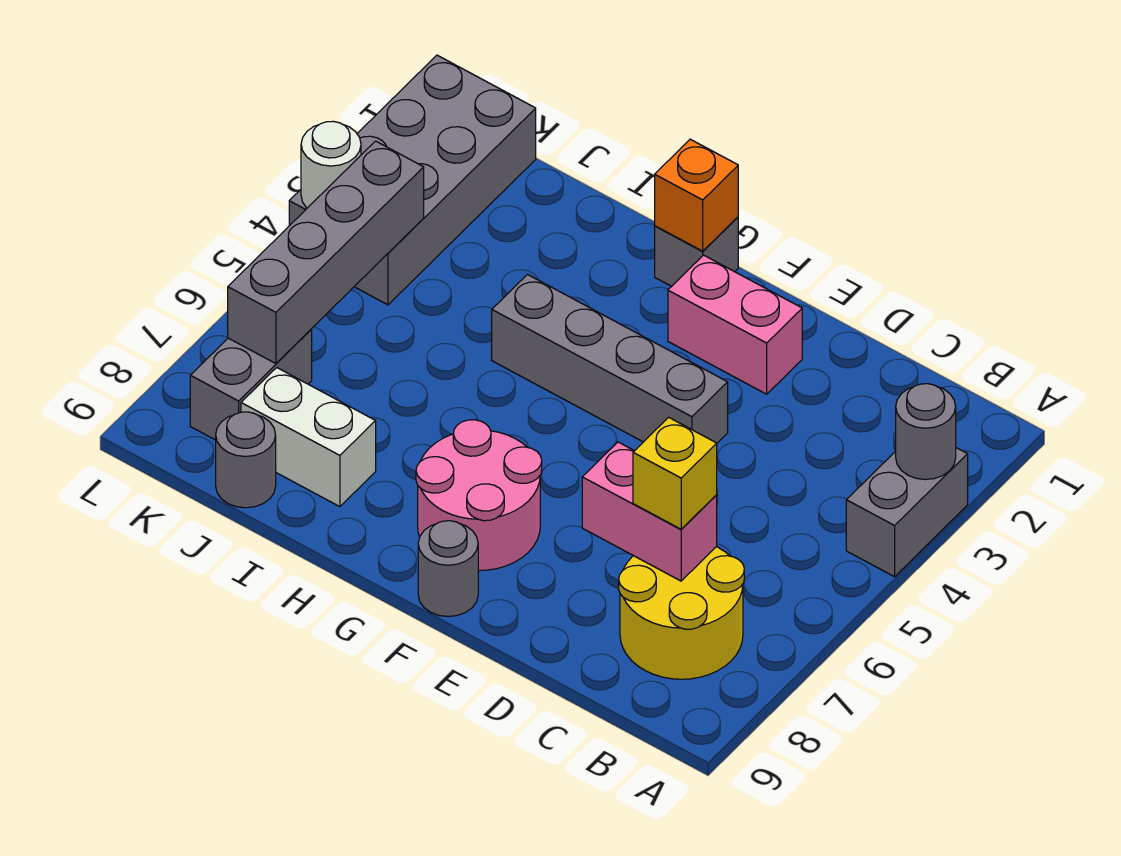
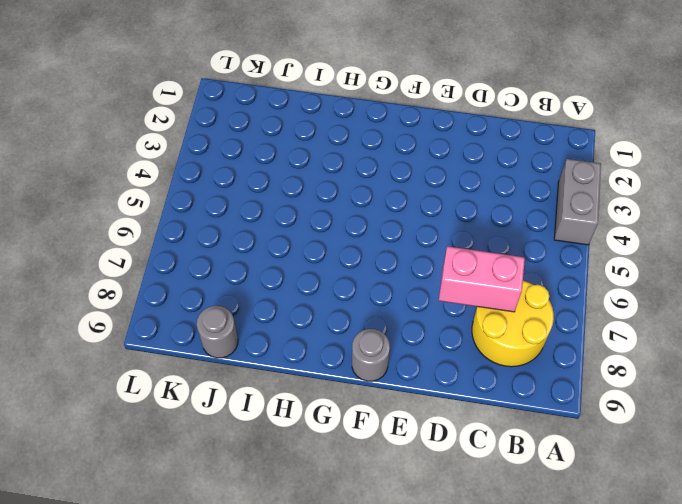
none -> pink brick E2:F2 level 1
none -> grey brick E4:H4 level 1
none -> pink round brick F7:G8 level 1

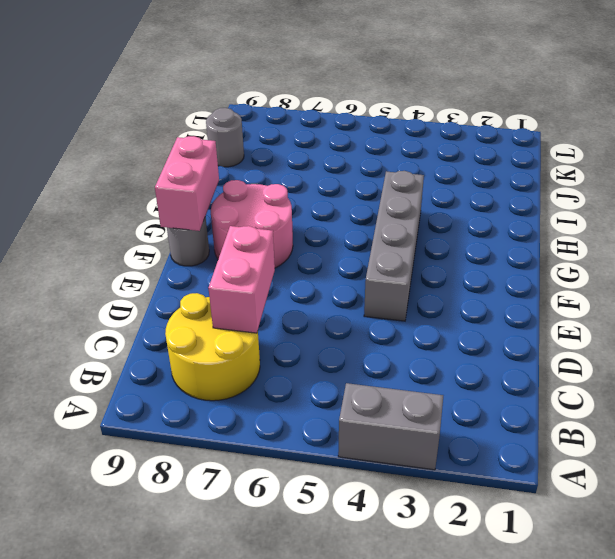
pink brick F9:G9 level 2 -> pink brick E2:F2 level 1
none -> grey brick G1 level 1
none -> white brick I8:J8 level 1
none -> grey brick K1:L4 level 1

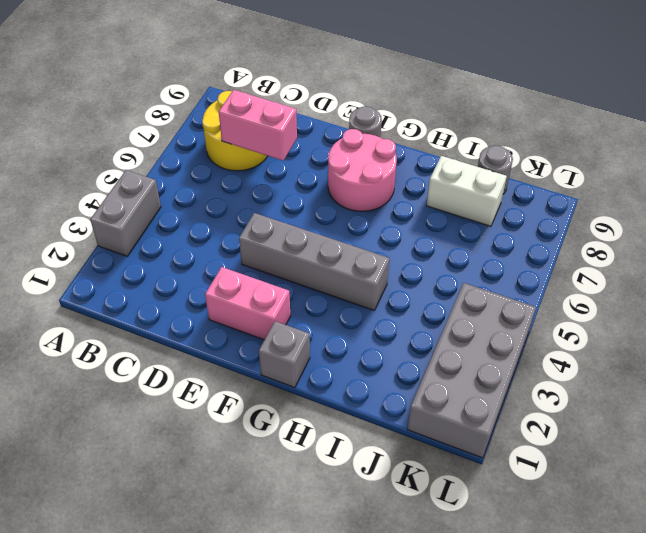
none -> grey brick K7:K8 level 1
none -> grey round brick A3 level 2
none -> orange brick G1 level 2

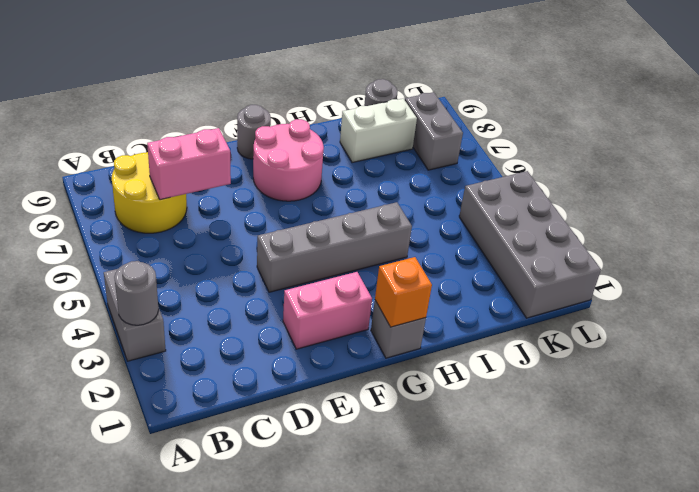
none -> grey brick K4:K7 level 2
none -> white round brick L4 level 2
none -> yellow brick C7 level 3

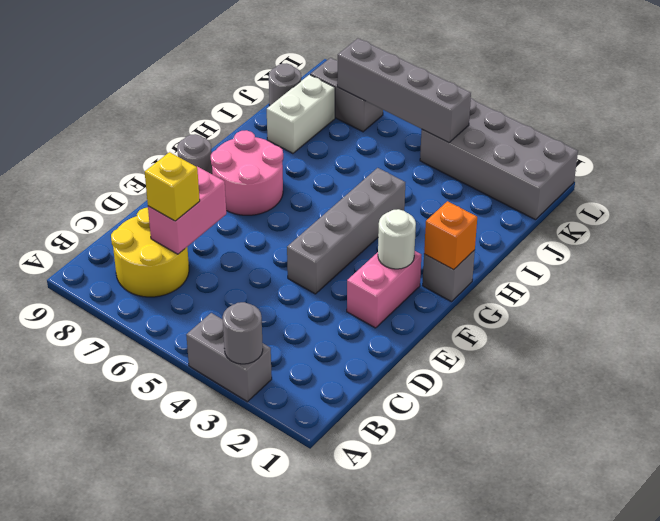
white round brick F2 level 2 -> white round brick L4 level 2

